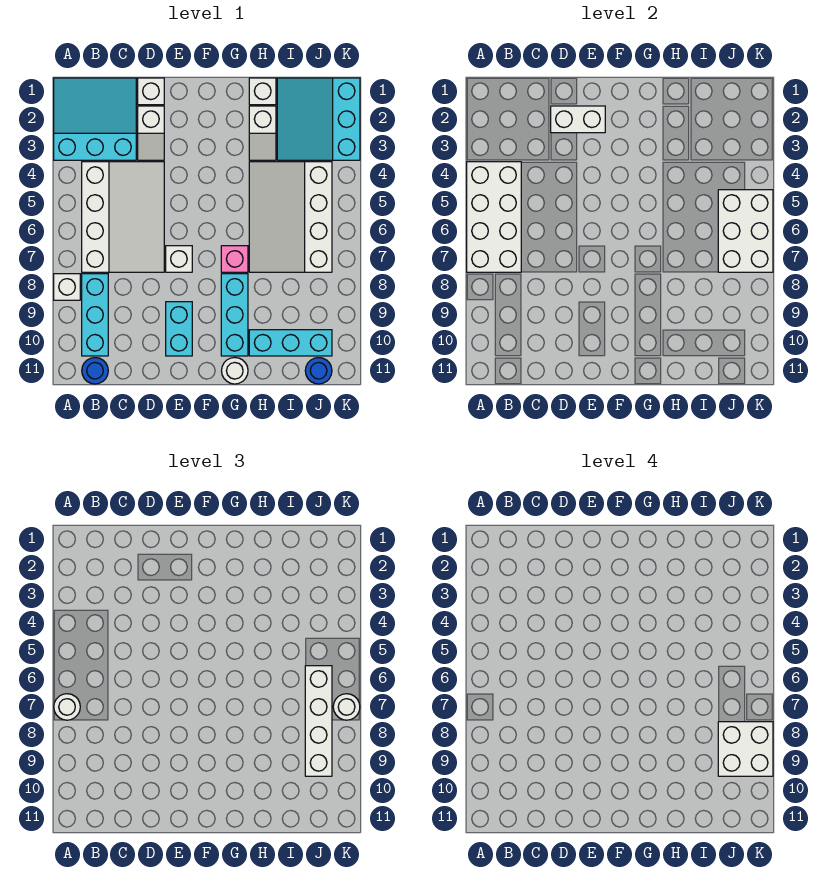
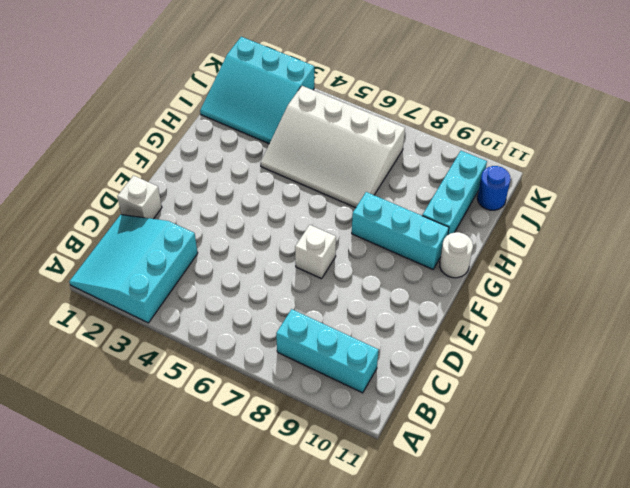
none -> white brick A8 level 1
none -> white slope B4:D7 level 1 top B
none -> blue round brick B11 level 1

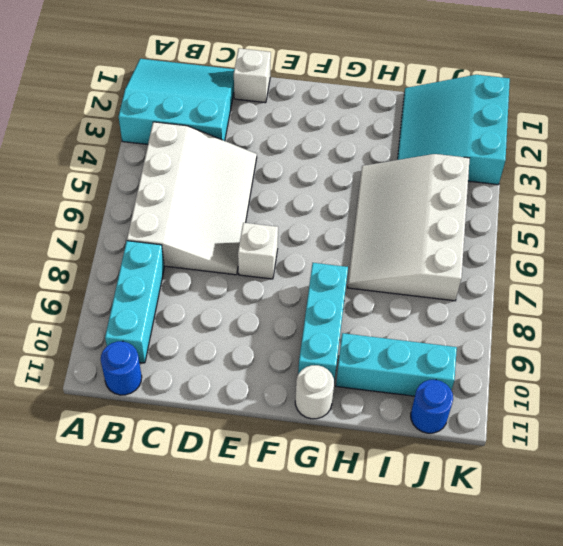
none -> white brick A8 level 1
none -> white slope D2:D3 level 1 top 2
none -> cyan brick E9:E10 level 1

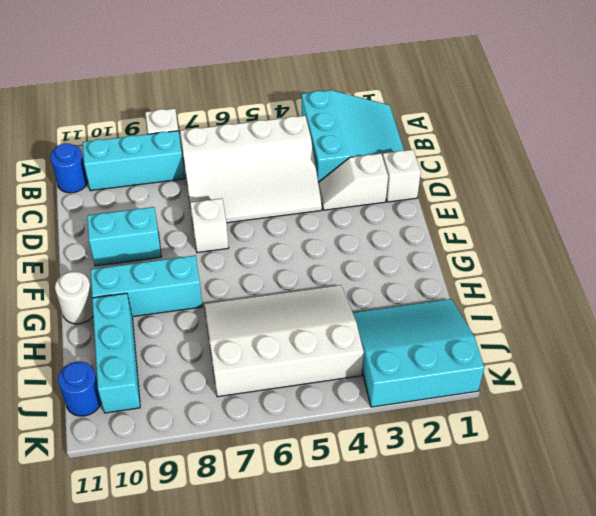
none -> pink brick G7 level 1
none -> white brick H1 level 1
none -> white slope H2:H3 level 1 top 2

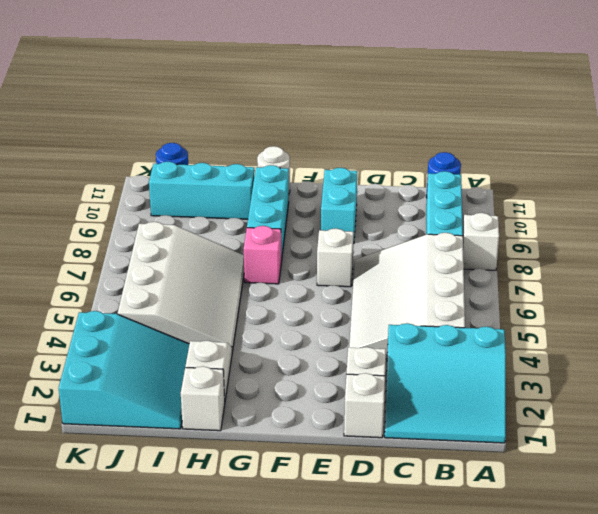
none -> white brick A4:B7 level 2
none -> white brick D2:E2 level 2
none -> white brick J5:K7 level 2

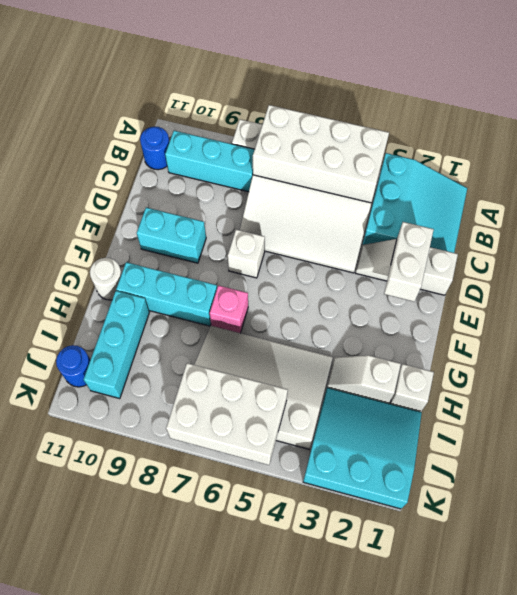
none -> white round brick A7 level 3
none -> white brick J6:J9 level 3
none -> white round brick K7 level 3

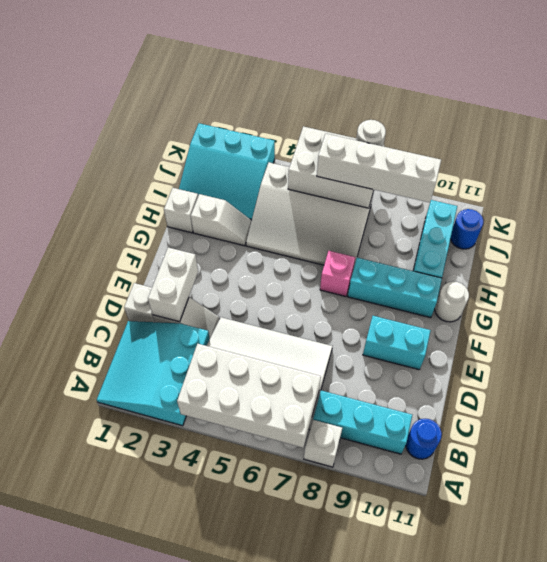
none -> white brick E7 level 1
none -> white round brick A7 level 3
none -> white brick J8:K9 level 4

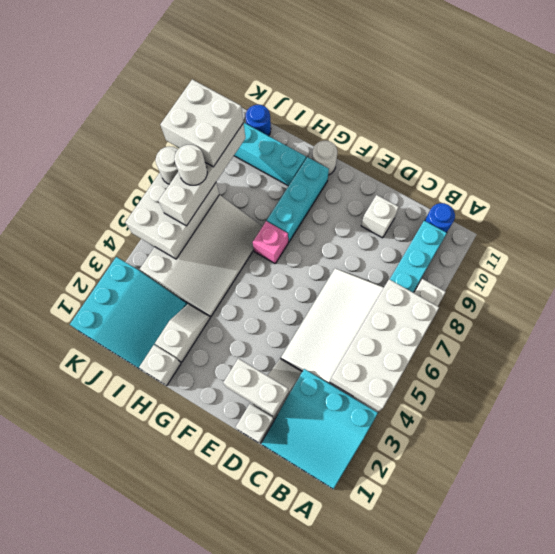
white brick D10 level 1 -> white brick E7 level 1
white round brick J7 level 4 -> white round brick A7 level 3
none -> cyan brick E9:E10 level 1

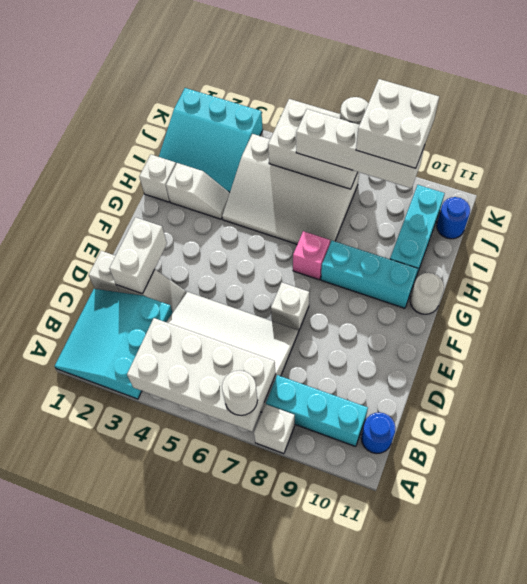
none -> cyan brick E9:E10 level 1

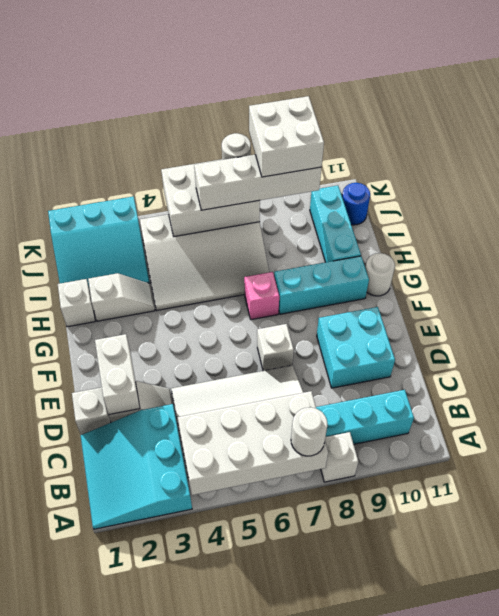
cyan brick D9:E10 level 1 -> cyan brick E9:E10 level 1
none -> blue round brick B11 level 1

